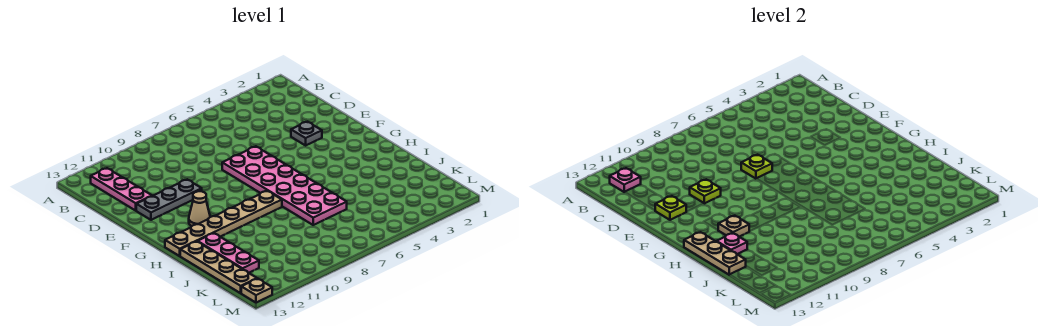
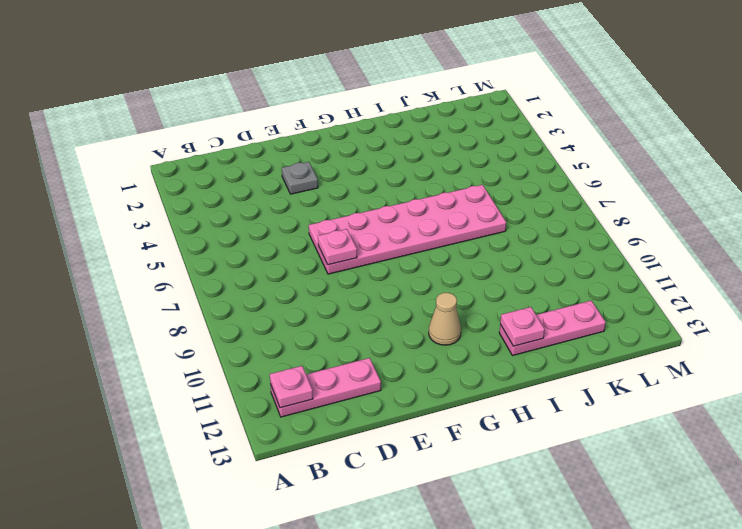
pink plate E7 level 2 -> lime plate E7 level 2
none -> grey plate E10:E12 level 1
none -> tan plate H8:H13 level 1
none -> tan plate I13:L13 level 1

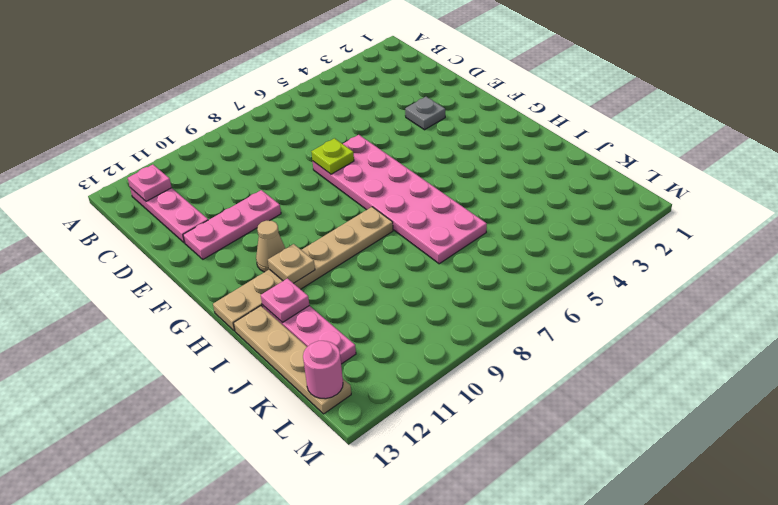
pink plate E10:E12 level 1 -> grey plate E10:E12 level 1
pink round brick L13 level 2 -> none
none -> tan plate M13 level 1
none -> lime plate E10 level 2
none -> lime plate E12 level 2

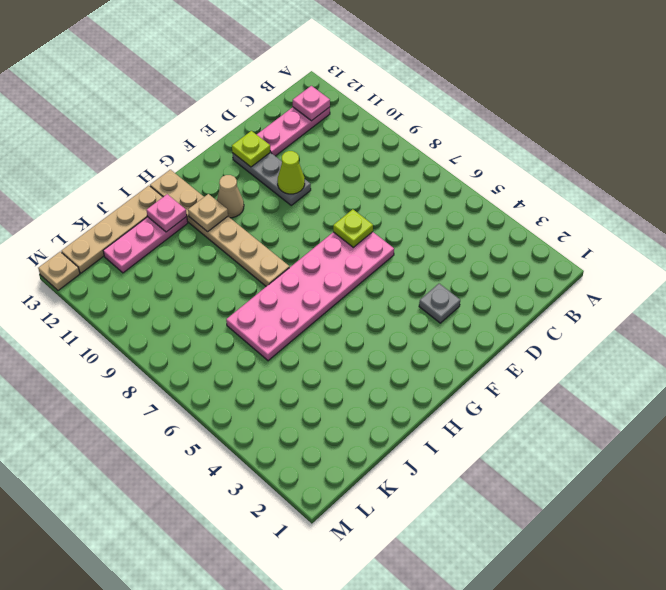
lime cone E10 level 2 -> lime plate E10 level 2
none -> tan plate H13:J13 level 2

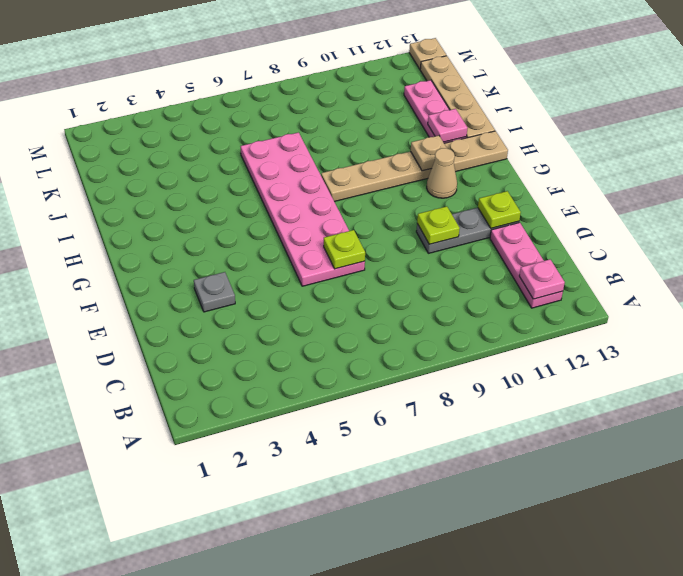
none -> tan plate H13:J13 level 2

